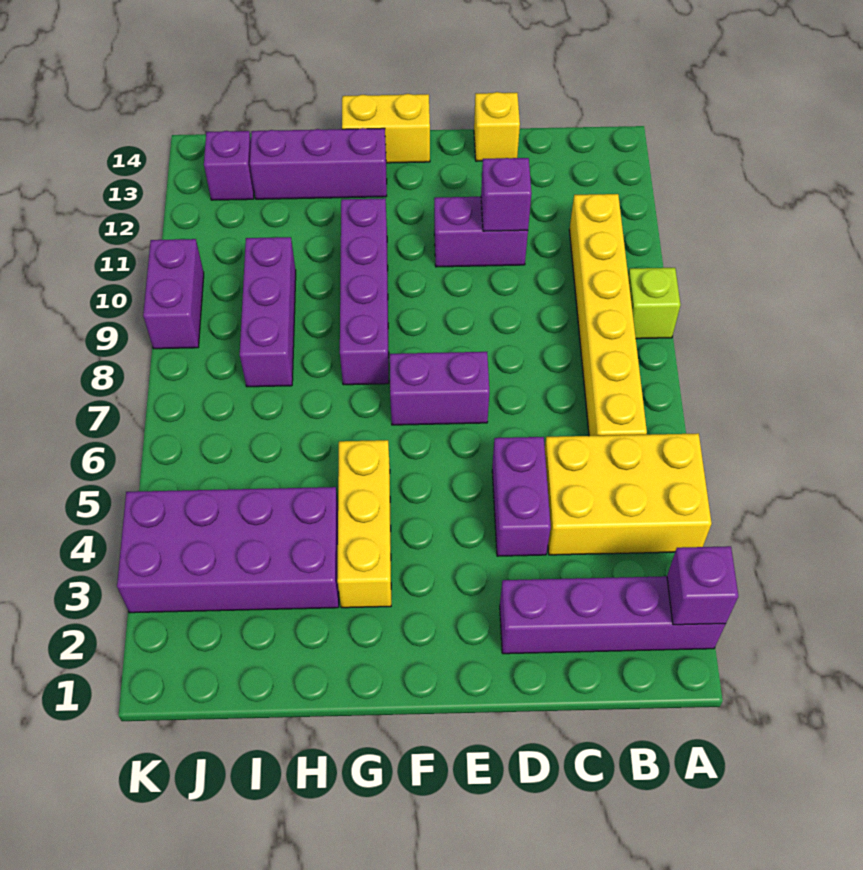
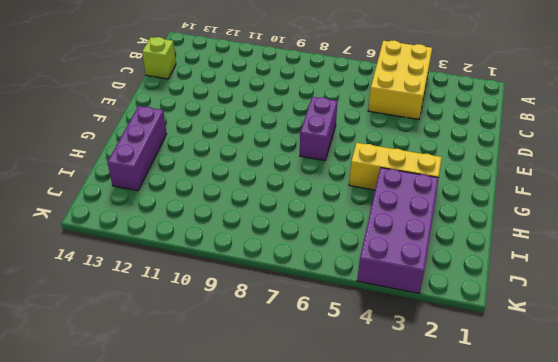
lime brick C14 level 1 -> lime brick A9 level 1
none -> purple brick A2:D2 level 1
none -> yellow brick B6:B11 level 1
none -> purple brick D4:D5 level 1

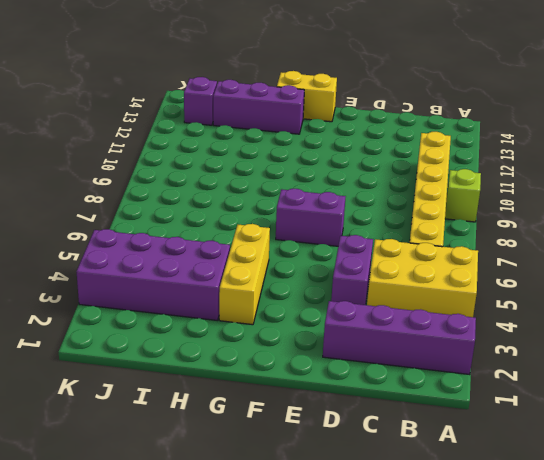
none -> purple brick D11:E11 level 1
none -> yellow brick D14 level 1
none -> purple brick G8:G11 level 1

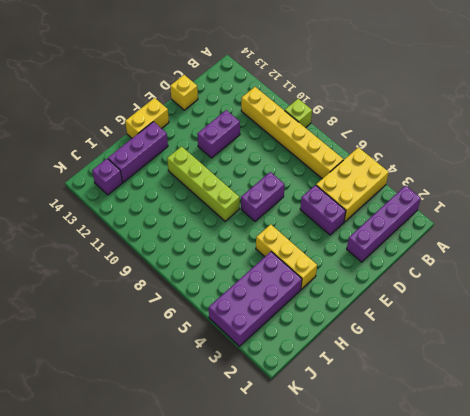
lime brick G8:G11 level 1 -> purple brick G8:G11 level 1
none -> purple brick I8:I10 level 1
none -> purple brick K9:K10 level 1
none -> purple brick A2 level 2

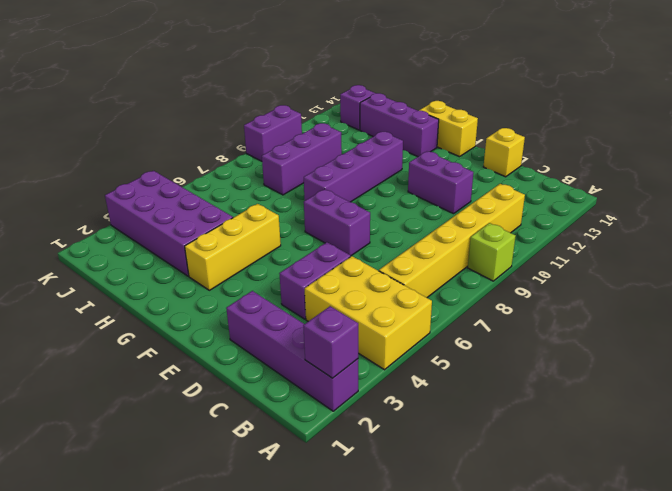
none -> purple brick D11 level 2

